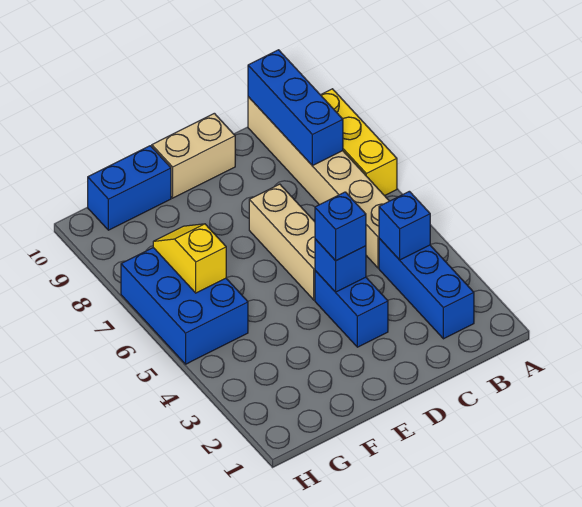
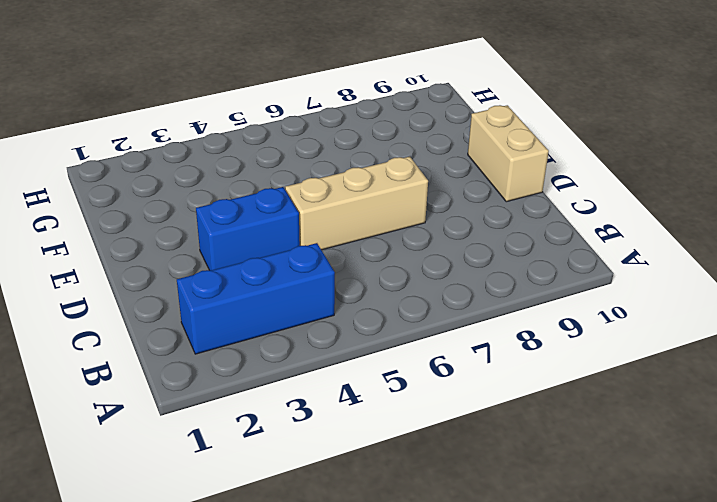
none -> yellow brick A7:A9 level 1
none -> tan brick B5:B10 level 1
none -> blue brick F10:G10 level 1

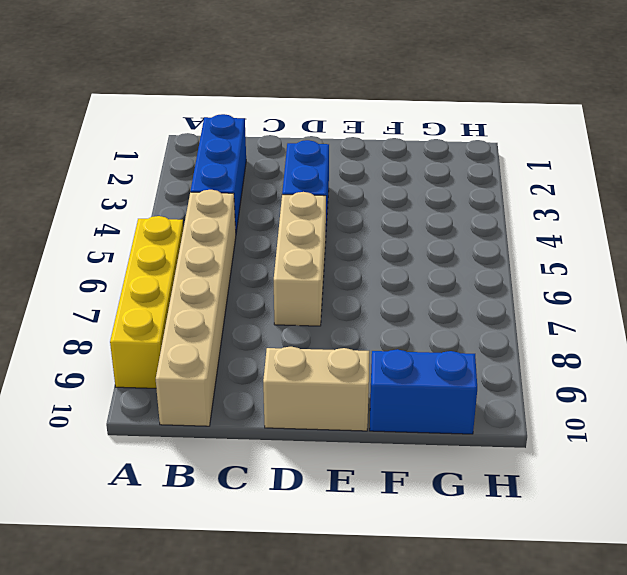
yellow brick A6:A9 level 1 -> yellow brick A7:A9 level 1
none -> blue brick G5:H7 level 1
none -> blue brick B4 level 2
none -> blue brick B8:B10 level 2

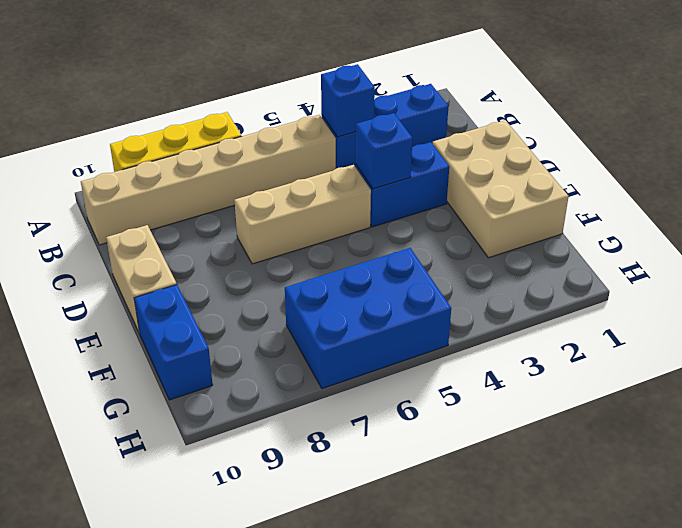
tan brick D1:F2 level 1 -> none
none -> blue brick B8:B10 level 2
none -> yellow slope G6:G7 level 2 top 6
none -> blue brick D4 level 3

